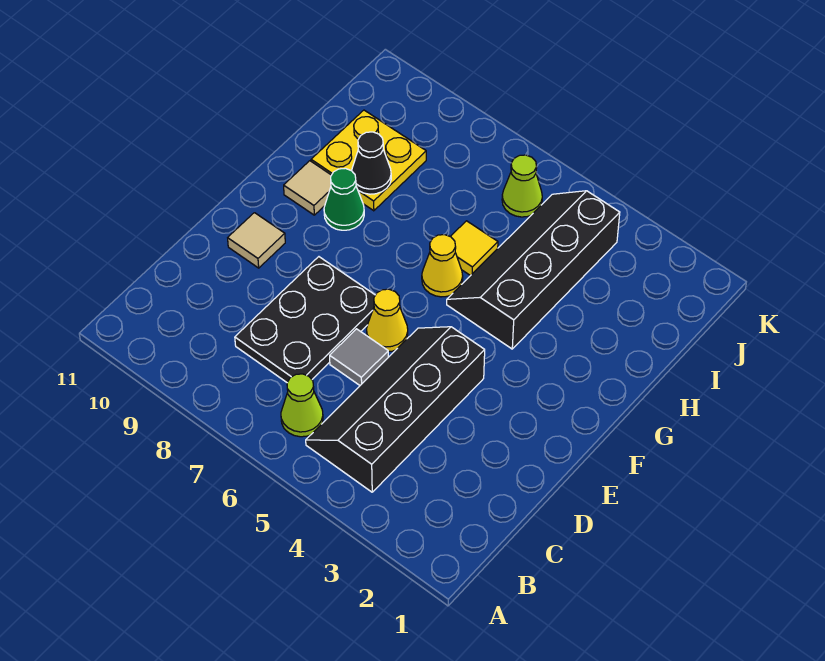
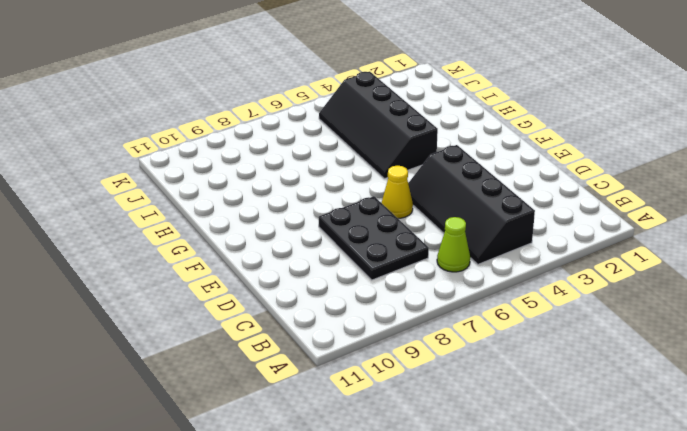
none -> grey tile D6 level 1
none -> tan tile E10 level 1
none -> yellow cone G6 level 1

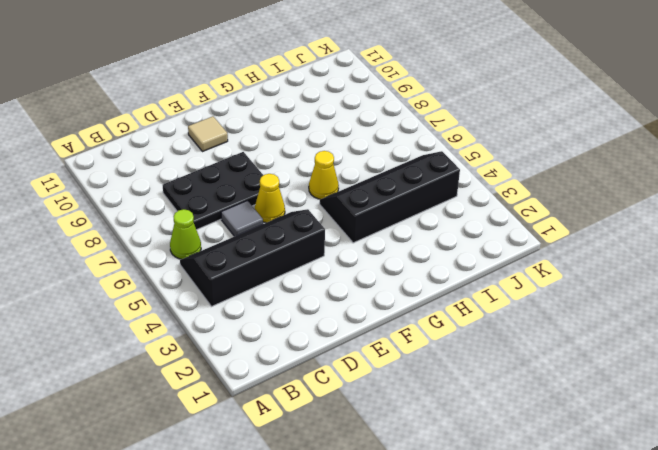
none -> green cone G9 level 1
none -> tan tile G10 level 1
none -> yellow tile H6 level 1

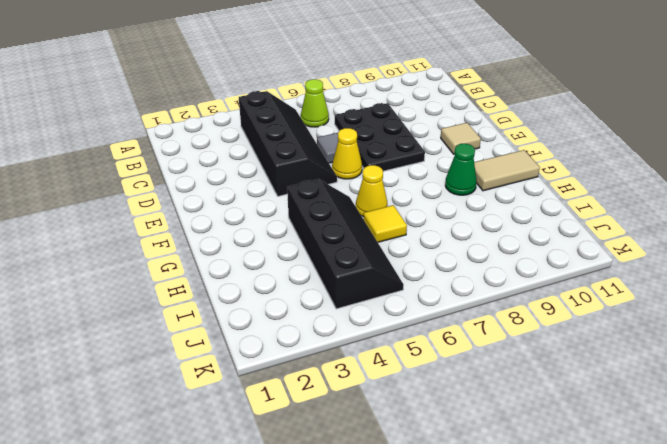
tan tile G10:G11 level 1 -> tan tile G10 level 1
none -> yellow plate H9:I10 level 1
none -> lime cone J6 level 1
none -> black cone H9 level 2

